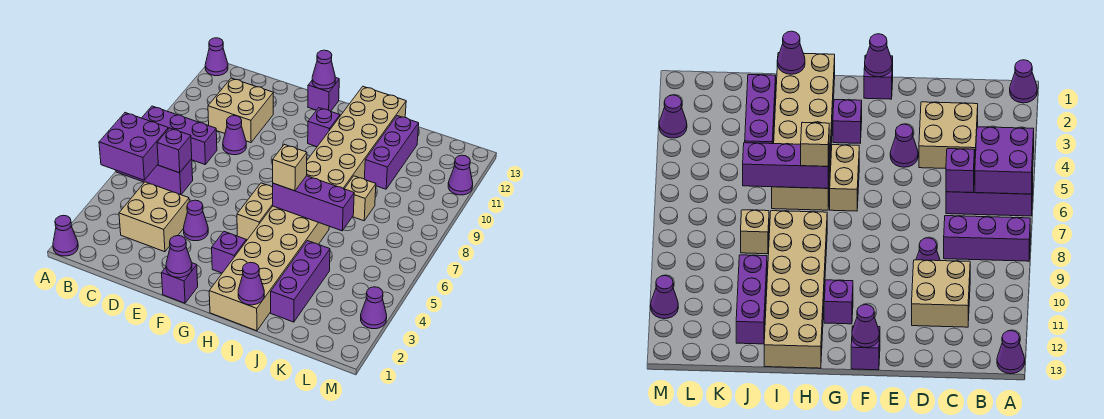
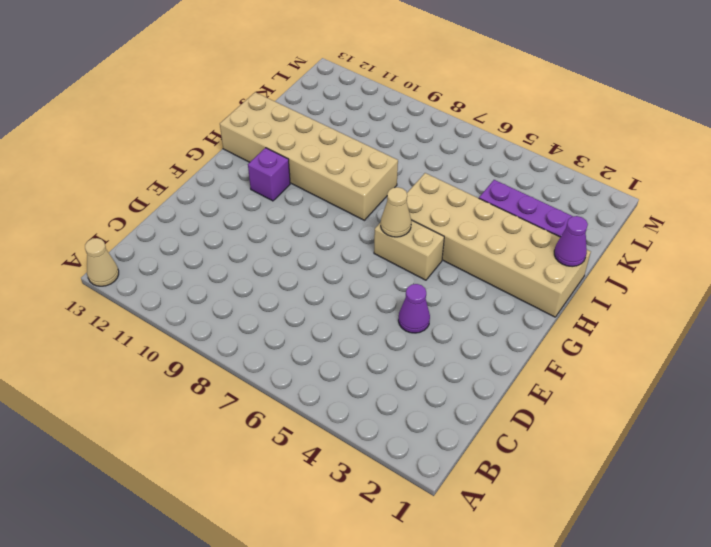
tan cone A13 level 1 -> purple cone A13 level 1
tan cone G6 level 2 -> none
none -> purple cone A1 level 1
none -> purple brick A6:C6 level 1
none -> purple brick A8:C8 level 1

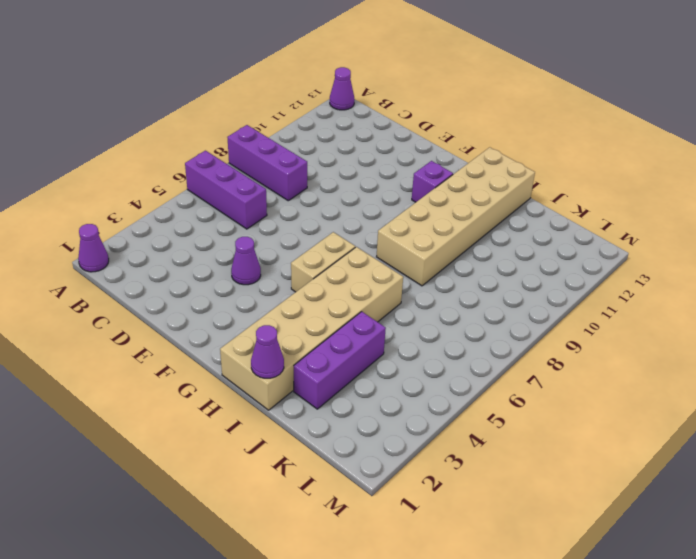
none -> tan brick C3:D4 level 1
none -> tan brick C10:D11 level 1
none -> purple cone D9 level 1

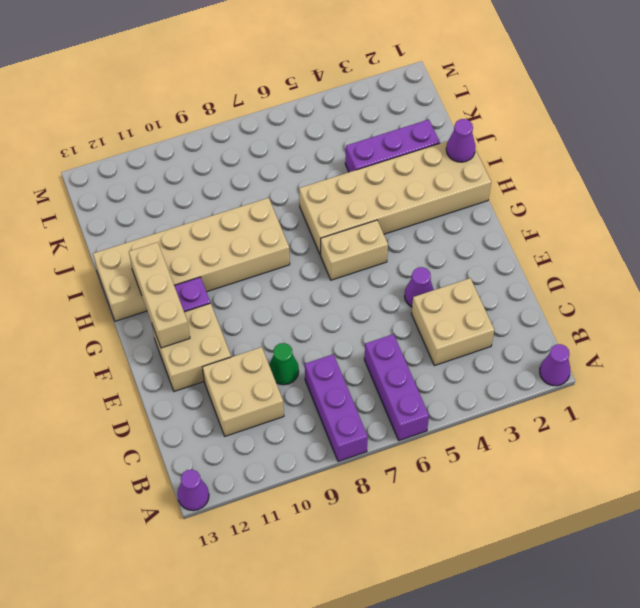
green cone D9 level 1 -> purple cone D9 level 1
tan brick E11:F12 level 1 -> none
tan brick F12:H12 level 2 -> none
none -> purple brick F1 level 1
none -> purple brick F13 level 1
none -> purple brick G3 level 1

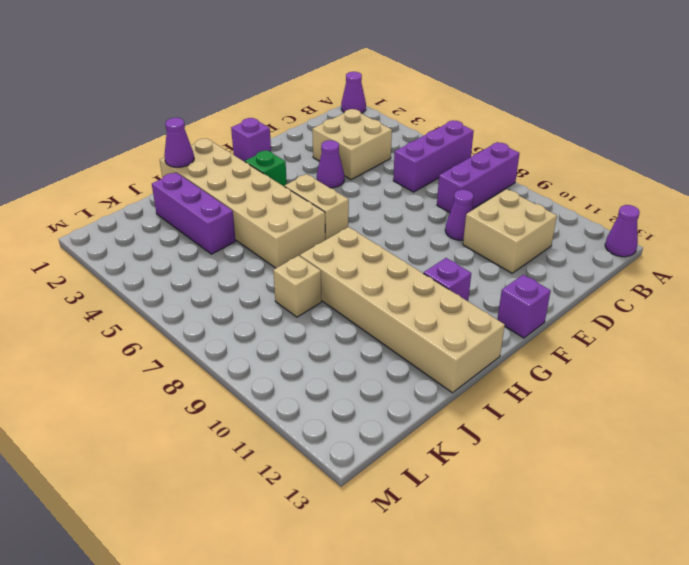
green brick G3 level 1 -> purple brick G3 level 1
none -> purple brick J10:J12 level 1
none -> purple cone M3 level 1
none -> purple cone M11 level 1

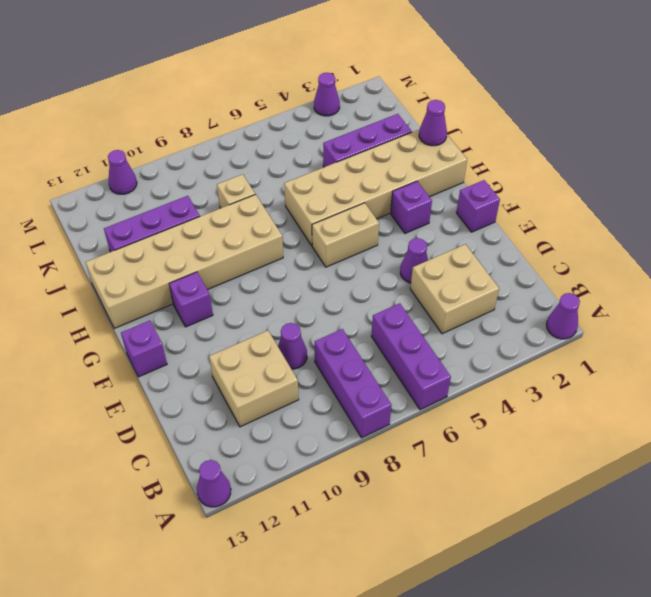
none -> purple brick A5:B6 level 2
none -> purple brick C6 level 2
none -> purple cone F1 level 2

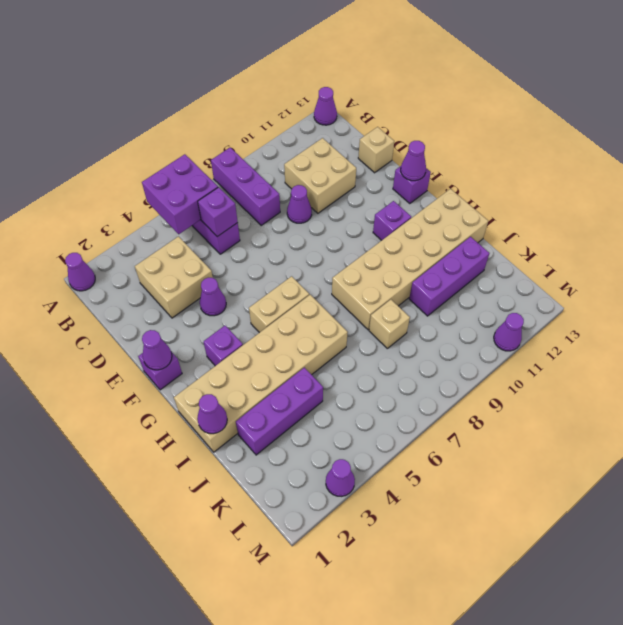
tan brick D13 level 1 -> tan brick H6 level 3
none -> purple brick H6:J6 level 2

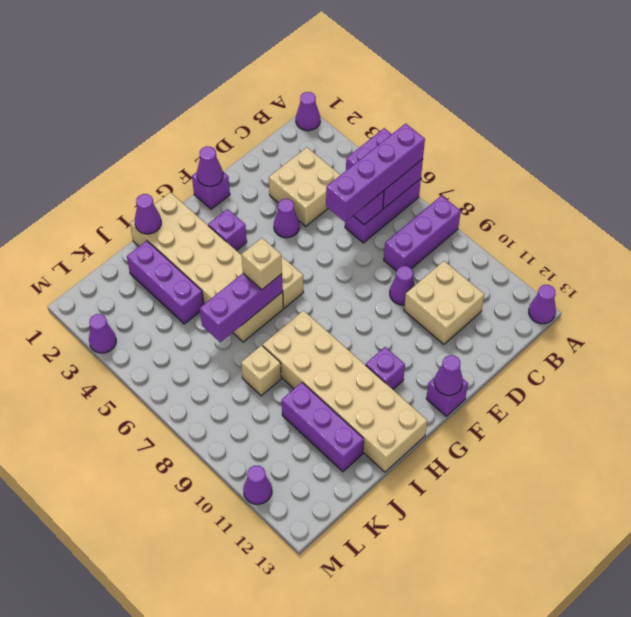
purple brick A6:D6 level 3 -> none

